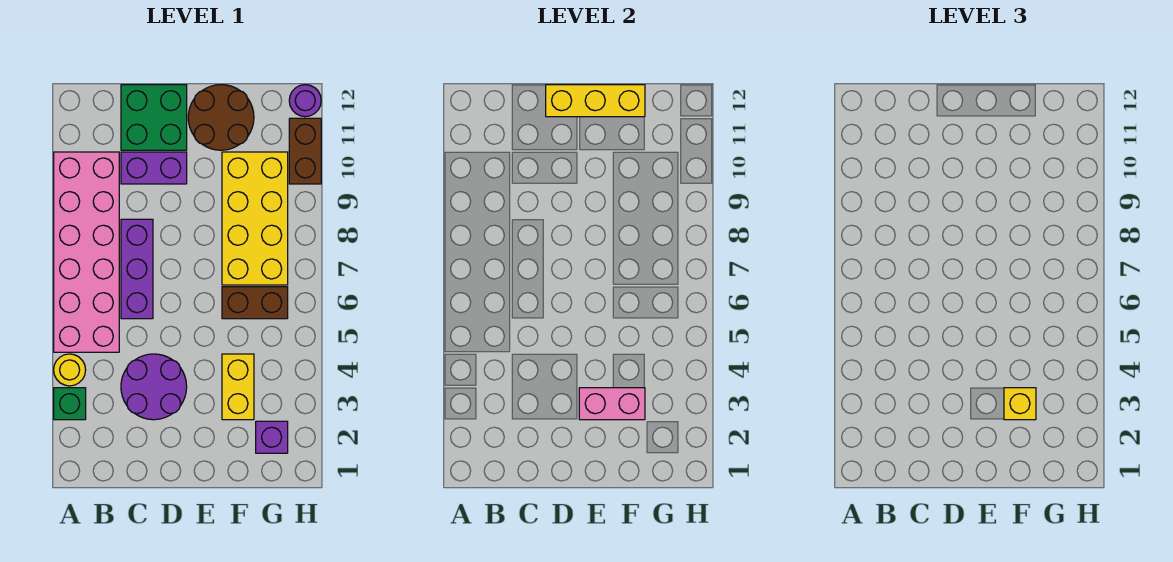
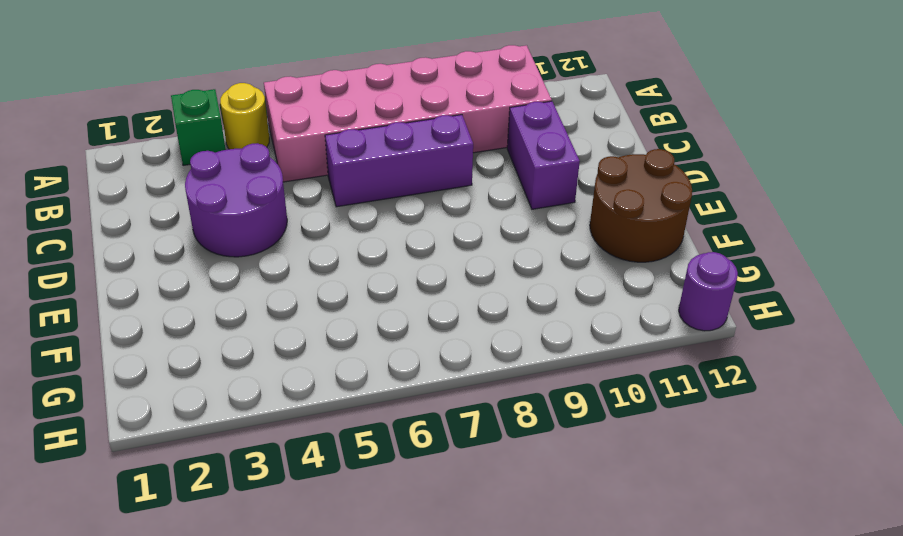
none -> green brick C11:D12 level 1
none -> yellow brick F3:F4 level 1
none -> brown brick F6:G6 level 1

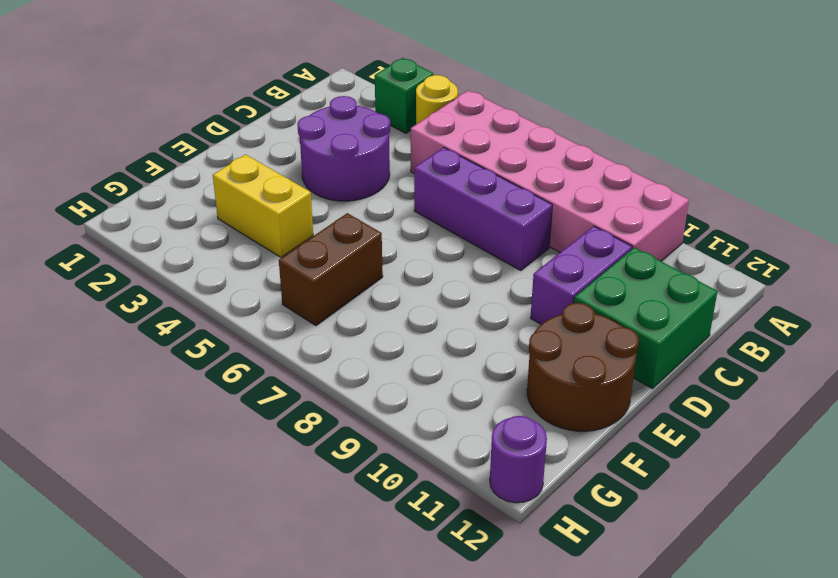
none -> yellow brick F7:G10 level 1
none -> purple brick G2 level 1
none -> brown brick H10:H11 level 1

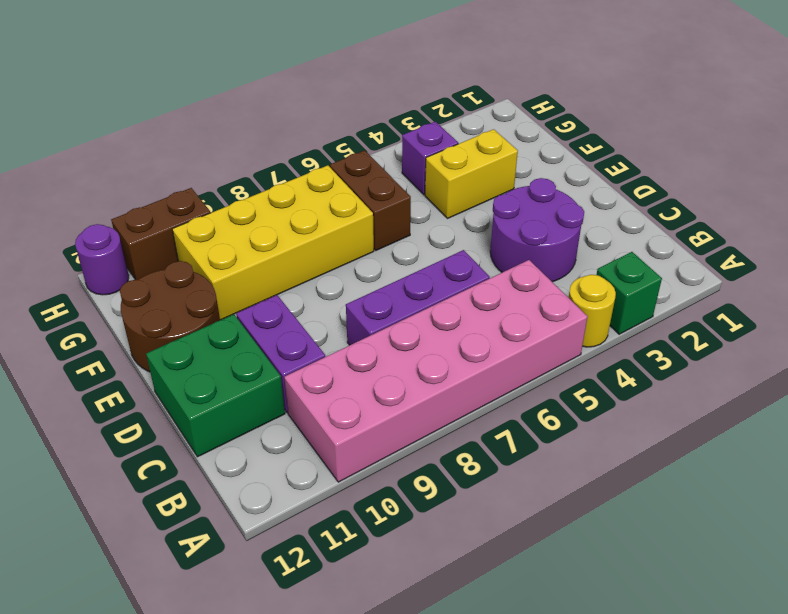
purple brick G4 level 1 -> purple brick G2 level 1
none -> yellow brick D12:F12 level 2
none -> pink brick E3:F3 level 2
none -> yellow brick F3 level 3

